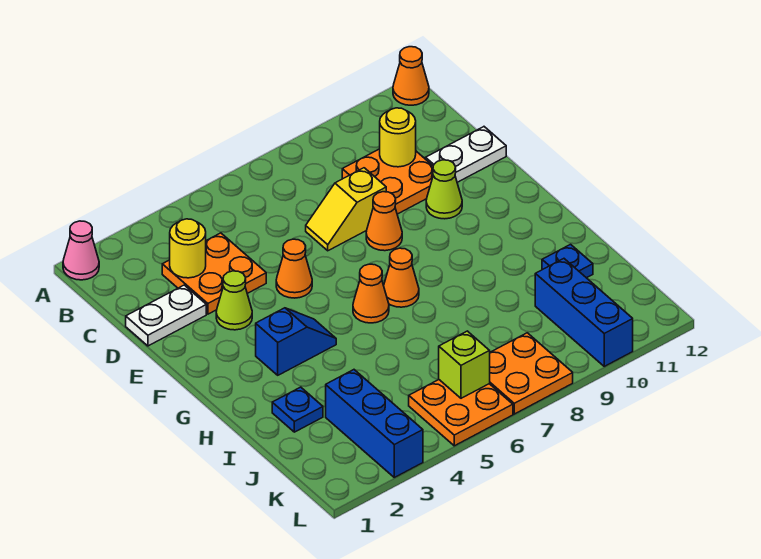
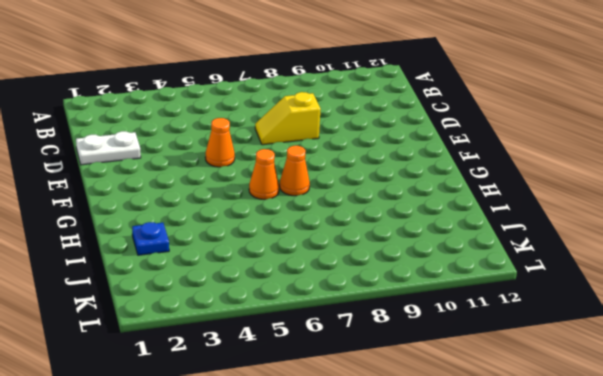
none -> pink cone A1 level 1
none -> orange cone A12 level 1
none -> orange plate C3:D4 level 1

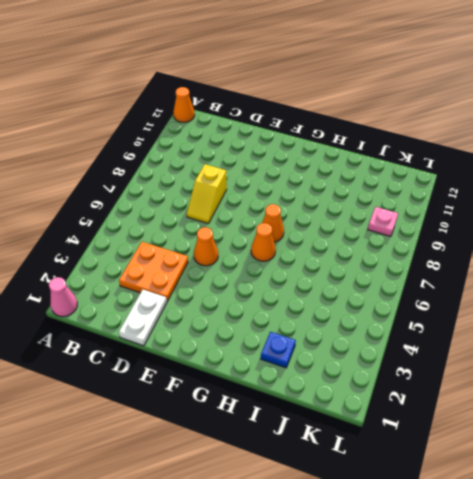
pink plate K9 level 1 -> none
none -> orange plate C9:D10 level 1
none -> white plate D11:D12 level 1
none -> lime cone E3 level 1

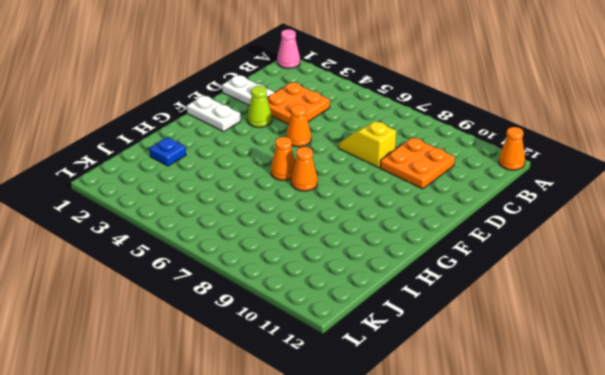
white plate F1:F2 level 1 -> white plate D11:D12 level 1
none -> orange cone E8 level 1
none -> lime cone E10 level 1
none -> blue slope G3:G4 level 1 top 3

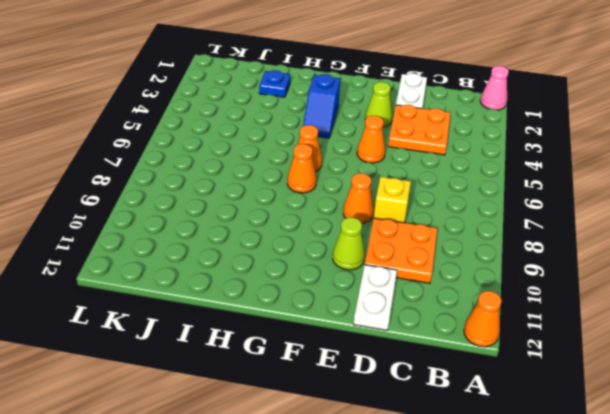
none -> blue plate I11 level 1
none -> blue brick J3:L3 level 1
none -> blue brick J10:L10 level 1

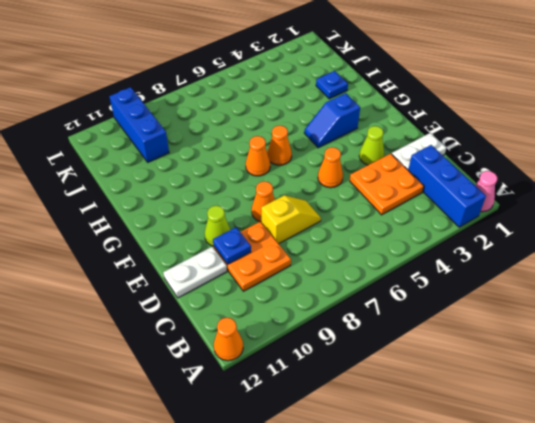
blue brick A2:C2 level 1 -> blue brick J3:L3 level 1
blue plate D10 level 2 -> blue plate I11 level 1
none -> orange plate K5:L6 level 1
none -> orange plate K7:L8 level 1
none -> yellow round brick C3 level 2

